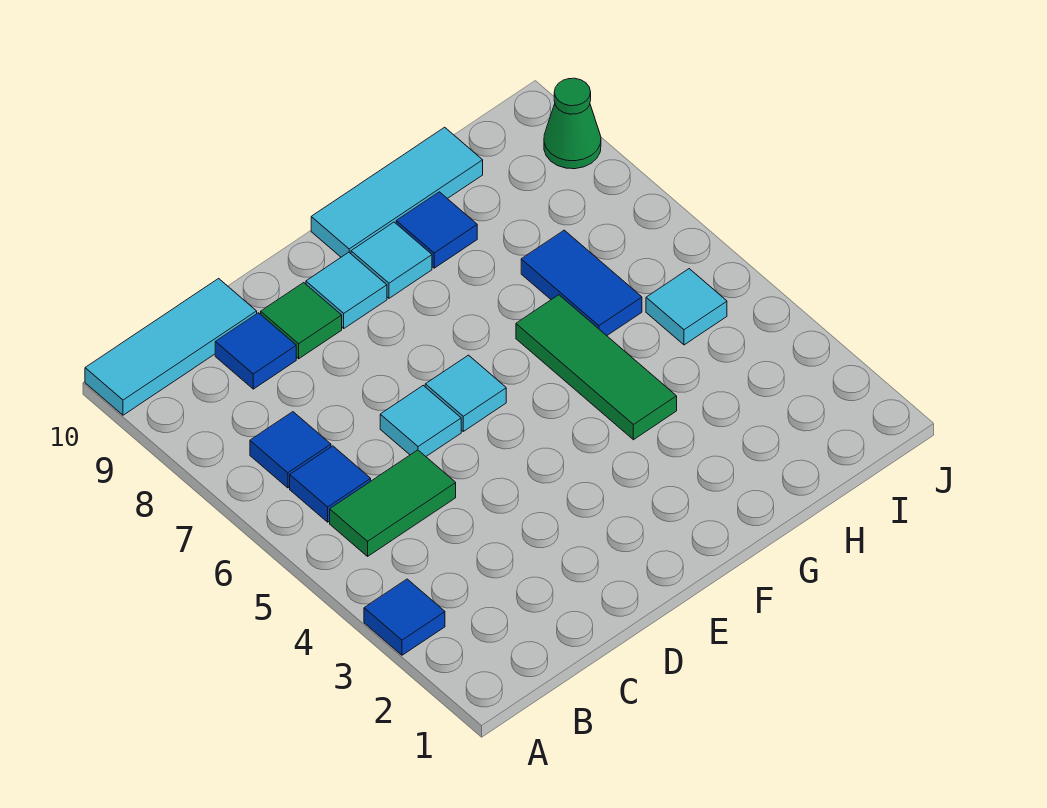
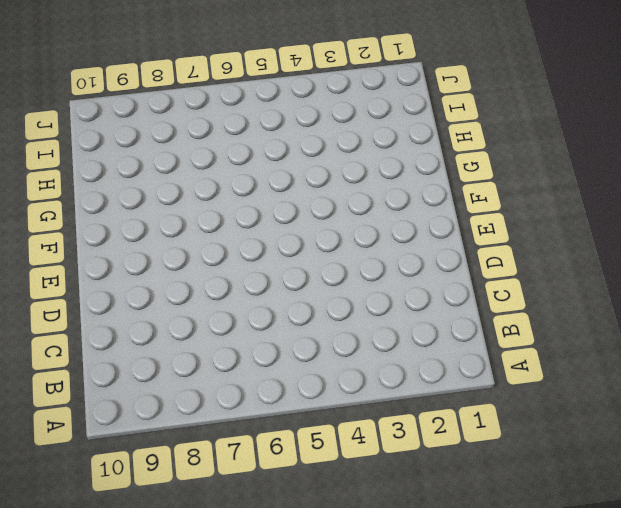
none -> blue tile A3 level 1
none -> cyan tile A10:C10 level 1
none -> green tile B5:C5 level 1

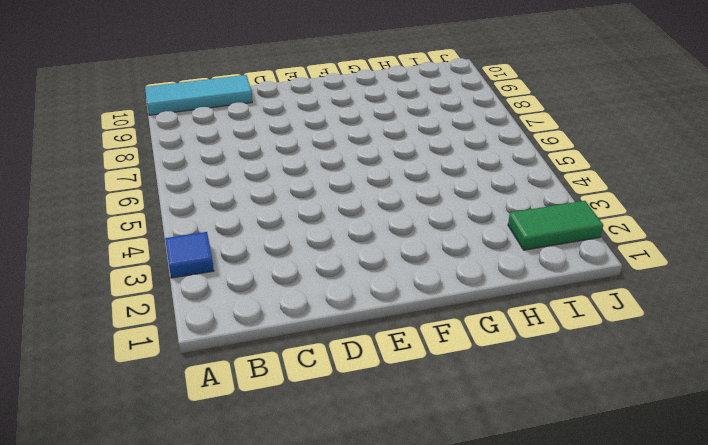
green tile I2:J2 level 1 -> green tile B5:C5 level 1
none -> blue tile B6 level 1
none -> blue tile B7 level 1
none -> blue tile C9 level 1

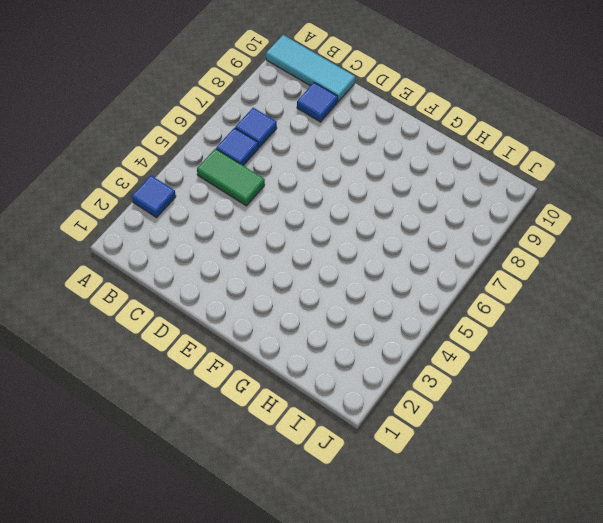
none -> cyan tile D6 level 1
none -> green tile D9 level 1
none -> cyan tile E6 level 1

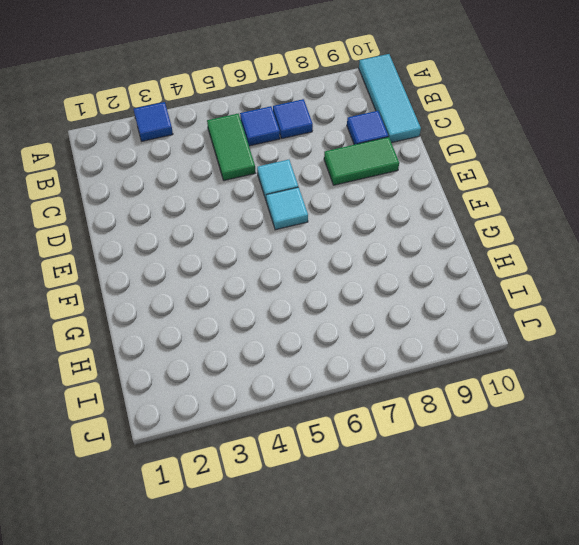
green tile D8:D9 level 1 -> green tile D9 level 1
none -> cyan tile E9 level 1
none -> cyan tile F9 level 1
none -> cyan tile F10:H10 level 1

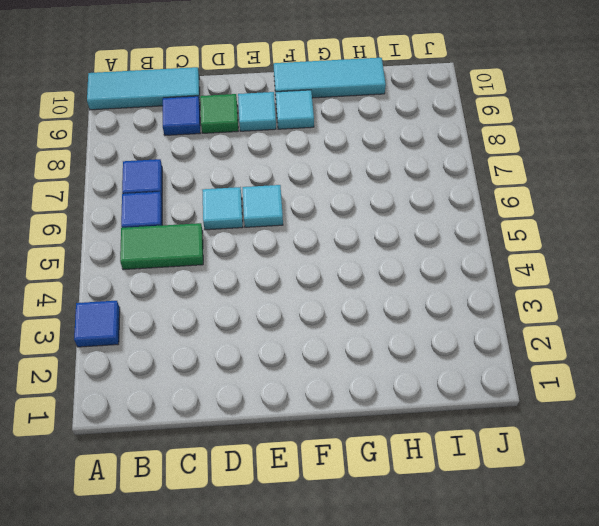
none -> green tile G4:G6 level 1
none -> blue tile G9 level 1
none -> blue tile H6:H7 level 1

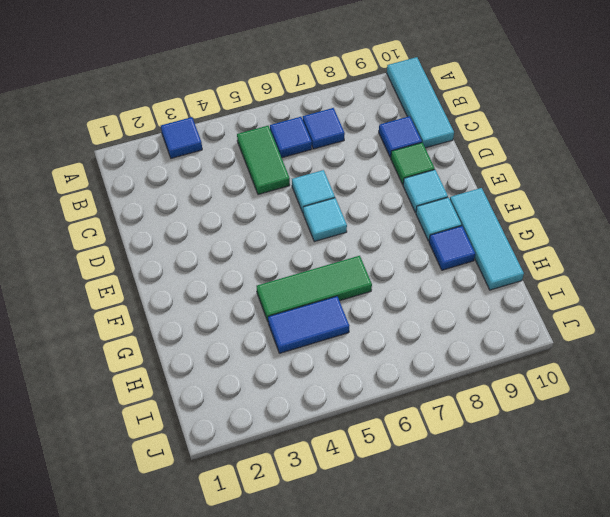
blue tile H4:H5 level 1 -> blue tile H6:H7 level 1
none -> cyan tile I5 level 1
none -> green cone J9 level 1

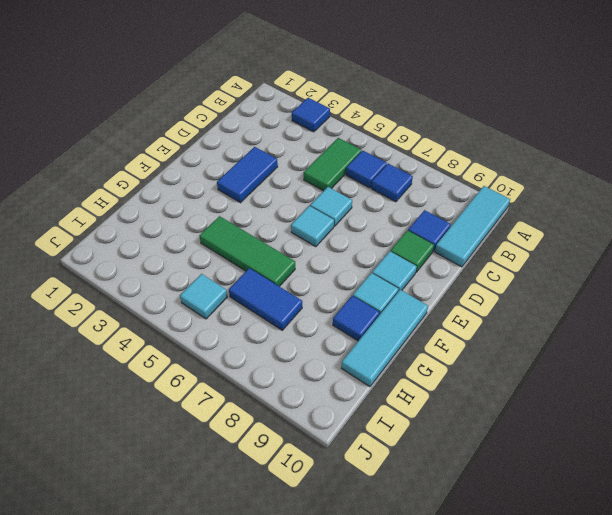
blue tile D3:E3 level 1 -> none
none -> green cone J9 level 1

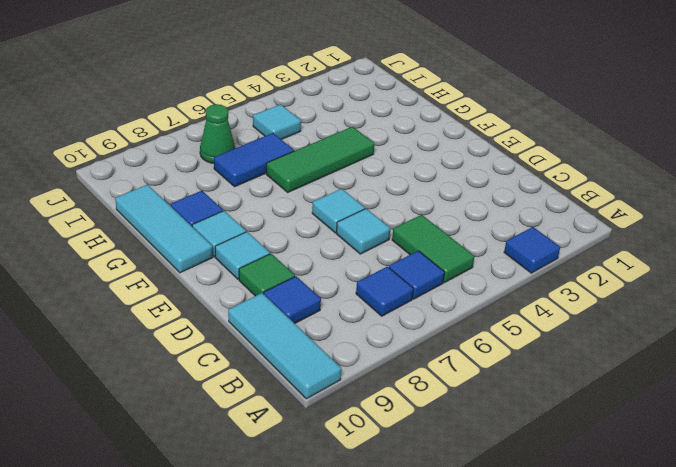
green cone I7 level 1 -> green cone J9 level 1

